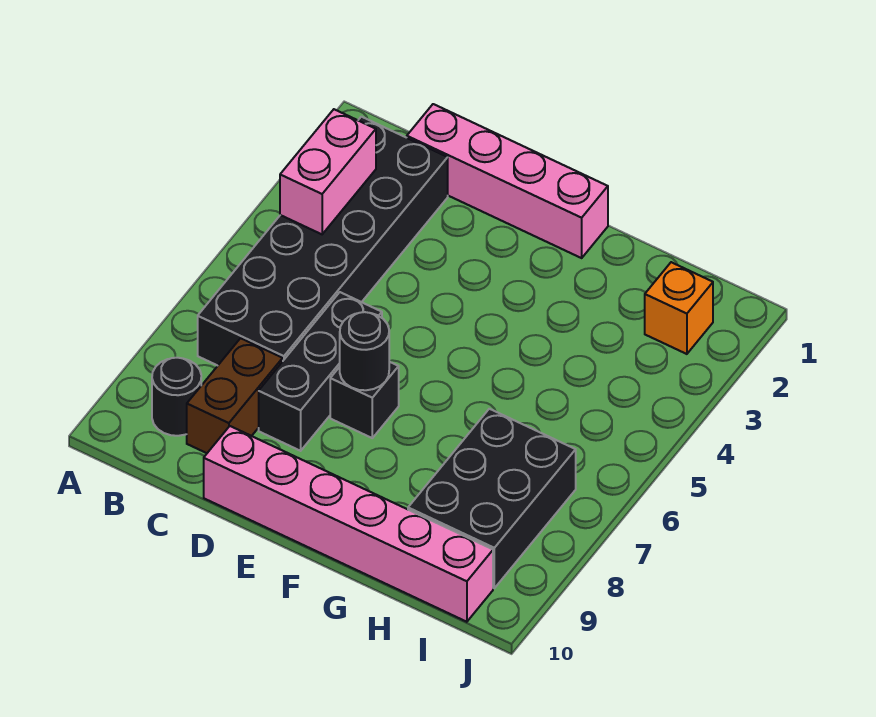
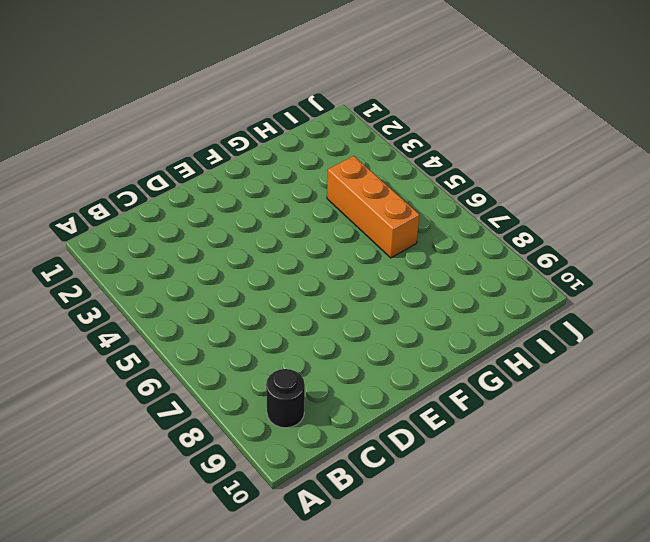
orange brick H4:H6 level 1 -> none
none -> black brick B2:C7 level 1
none -> pink brick C1:F1 level 1

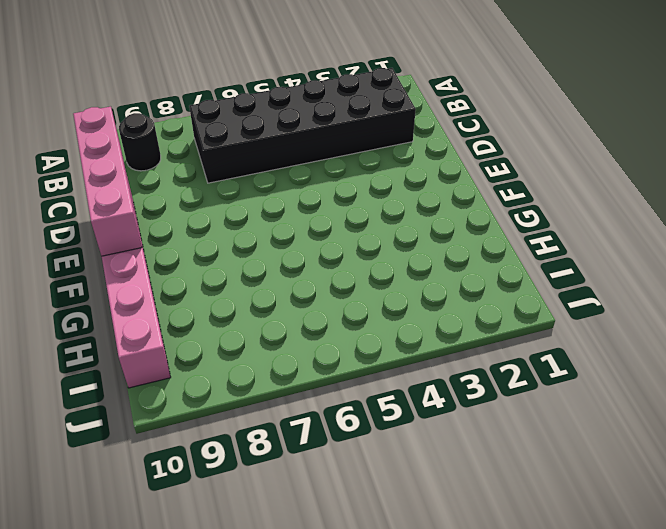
pink brick C10:F10 level 2 -> pink brick C1:F1 level 1
none -> brown brick C8:C9 level 1
none -> black brick D6:D8 level 1

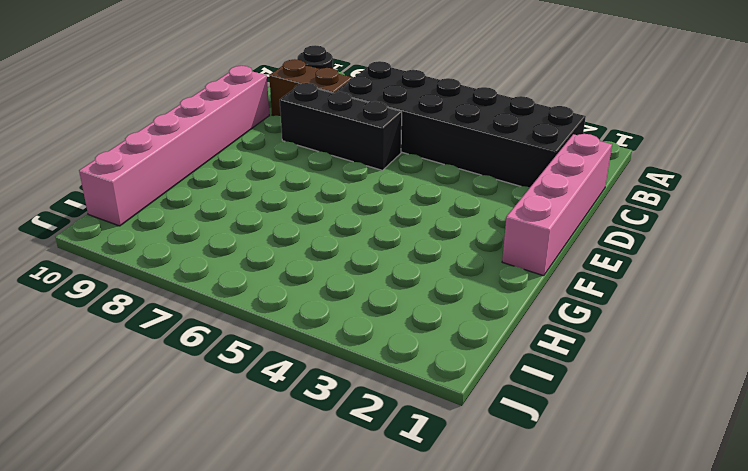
none -> black brick E7 level 1
none -> black brick H7:I9 level 1

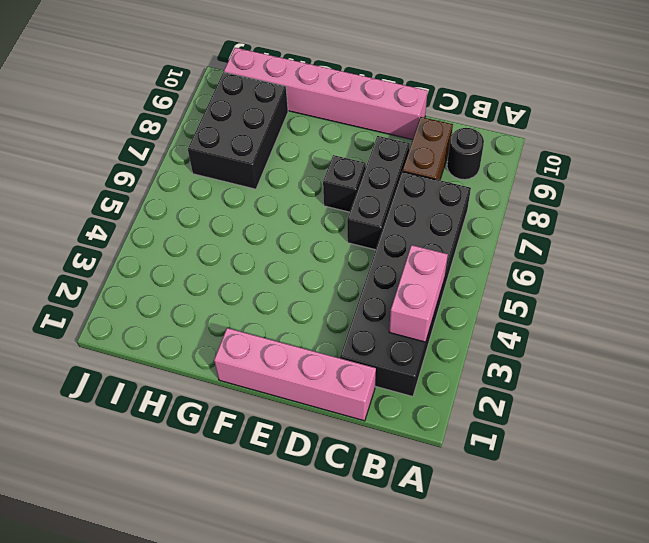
none -> orange brick I2 level 1
none -> black round brick E7 level 2

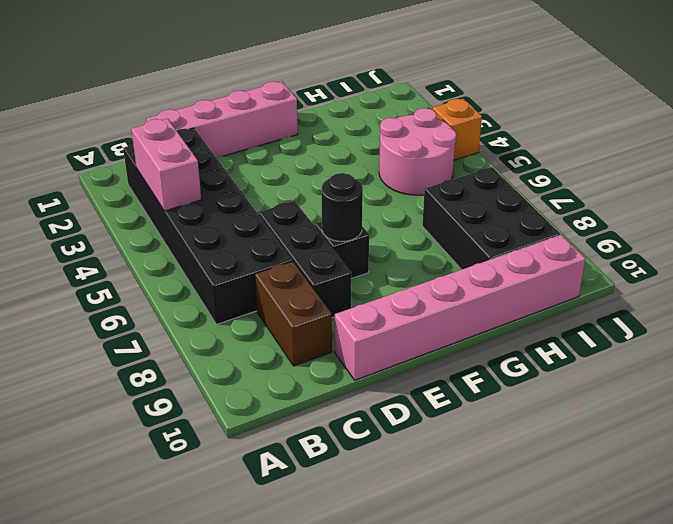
pink round brick H4:I5 level 1 -> none
orange brick J4 level 1 -> orange brick I2 level 1
none -> black round brick B9 level 1

